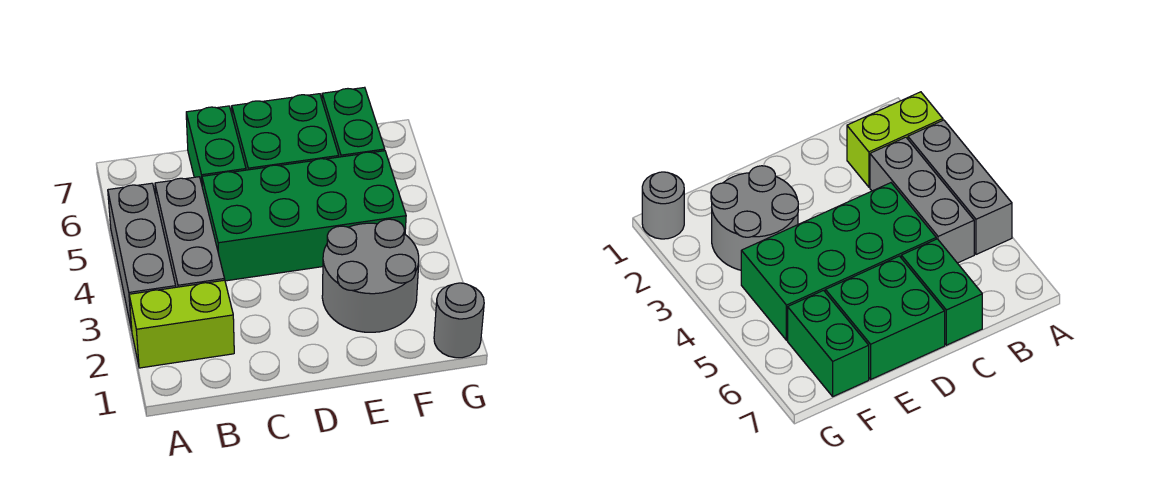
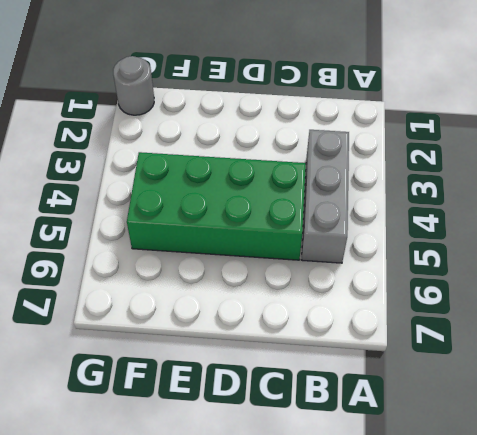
none -> lime brick A2:B2 level 1
none -> grey brick A3:A5 level 1

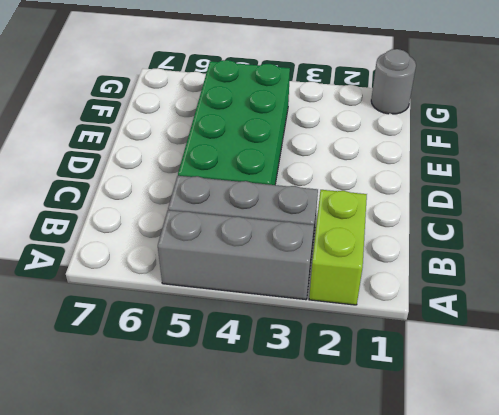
none -> green brick C6:C7 level 1
none -> green brick D6:E7 level 1

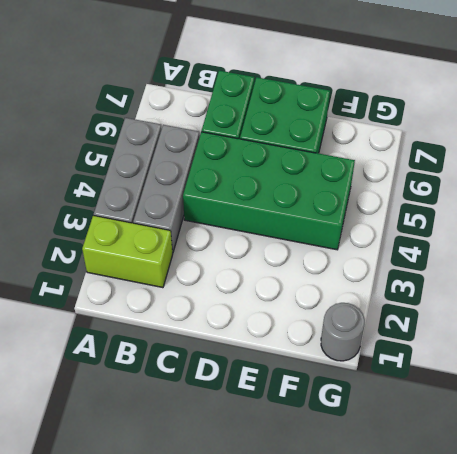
none -> grey round brick E2:F3 level 1
none -> green brick F6:F7 level 1

